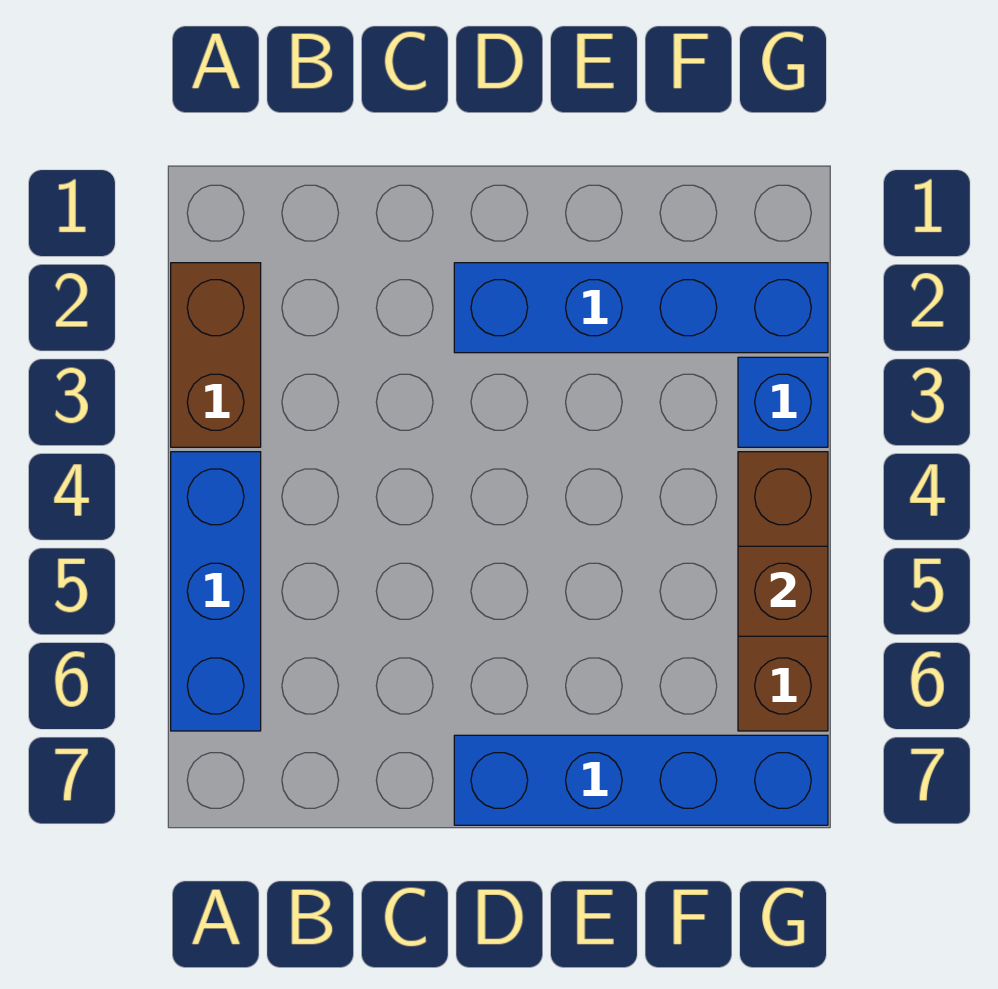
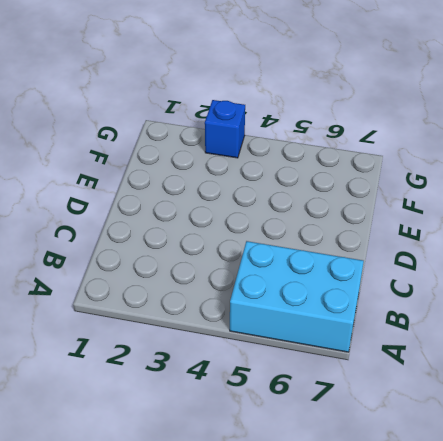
cyan brick A5:B7 level 1 -> blue brick A4:A6 level 1
none -> brown brick A2:A3 level 1
none -> blue brick D2:G2 level 1

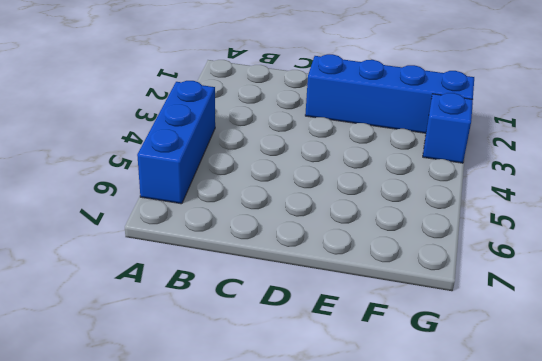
none -> brown brick A2:A3 level 1
none -> blue brick D7:G7 level 1

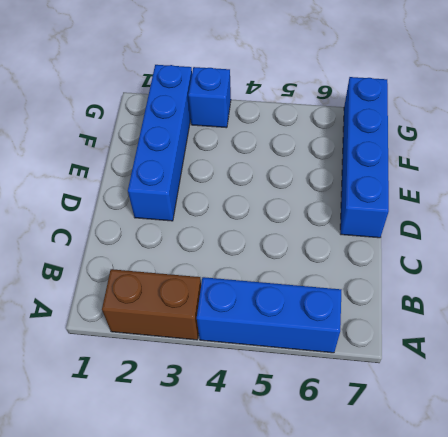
none -> brown brick G4:G6 level 1
none -> brown brick G5 level 2

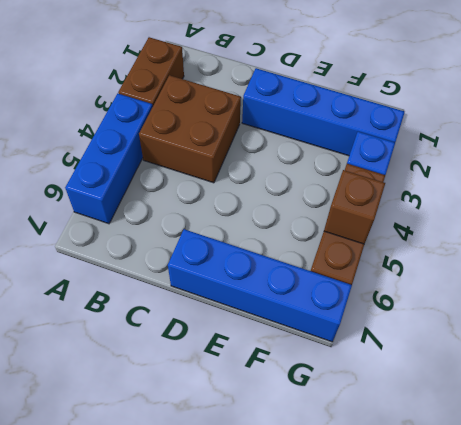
brown brick B3:C4 level 1 -> none

